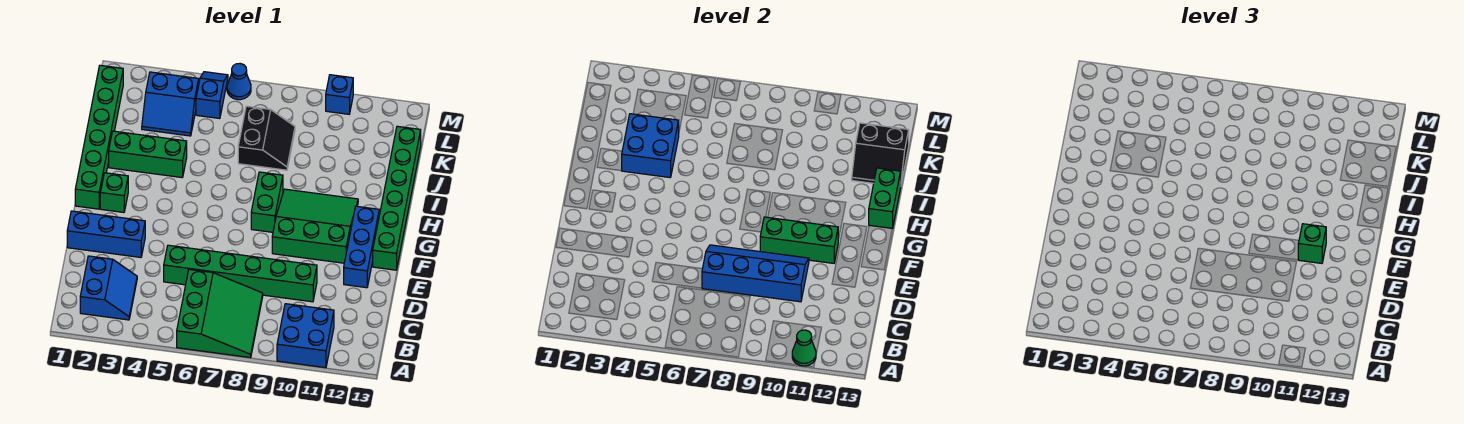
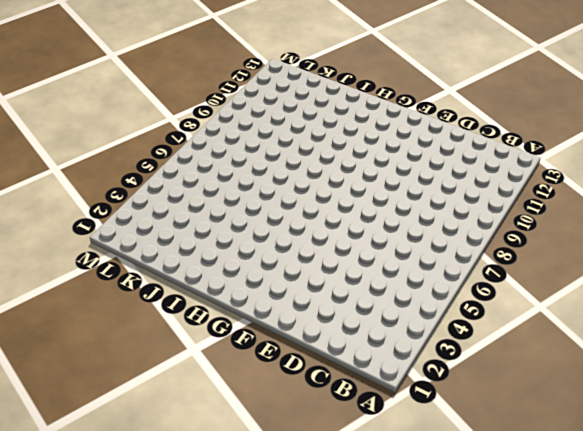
none -> green slope A6:C8 level 1 top 6
none -> blue brick A10:B11 level 1
none -> blue slope B2:C3 level 1 top 2

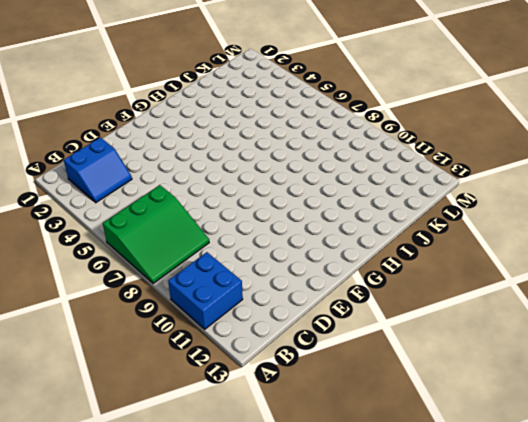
none -> green brick D5:D10 level 1
none -> blue brick E1:E3 level 1
none -> blue brick E12:G12 level 1

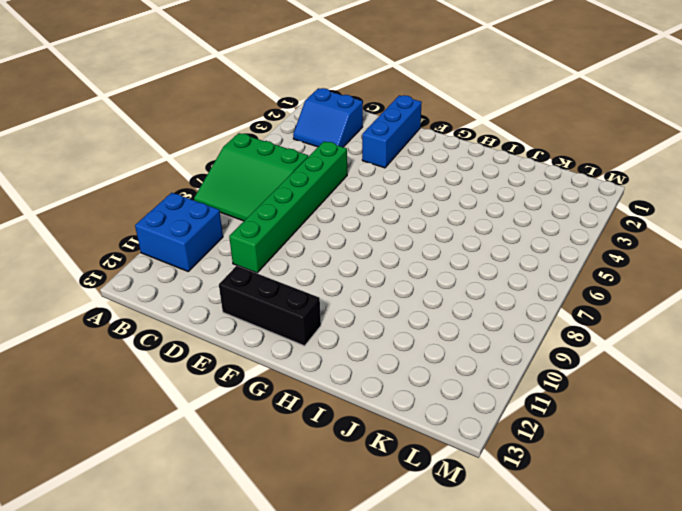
black brick E12:G12 level 1 -> blue brick E12:G12 level 1
none -> green slope F9:H11 level 1 top F
none -> green brick F13:K13 level 1
none -> green brick G1:L1 level 1

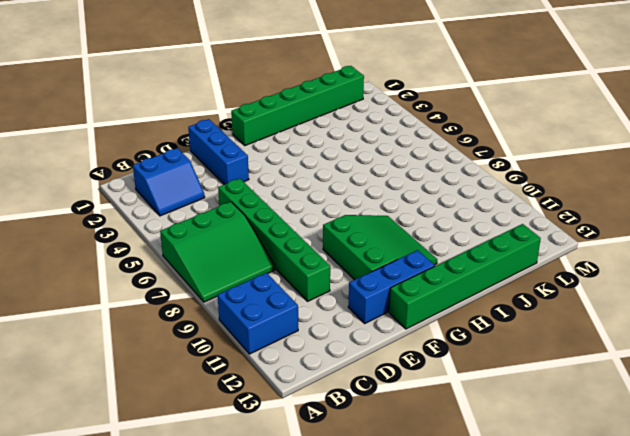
none -> green brick G2 level 1
none -> green brick G8:H8 level 1
none -> green brick I2:I4 level 1

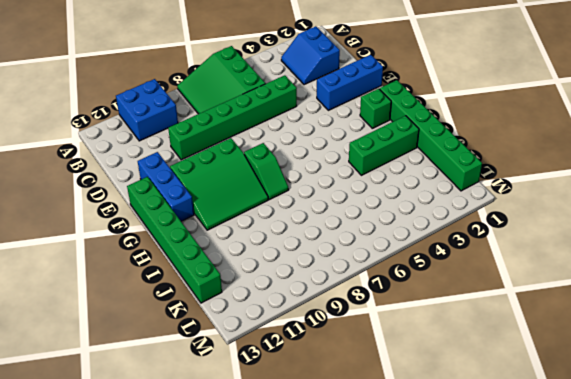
green slope G8:H8 level 1 top G -> green brick G8:H8 level 1
none -> black slope J7:K8 level 1 top 7
none -> blue slope K3:L4 level 1 top L
none -> blue slope L5:M5 level 1 top L

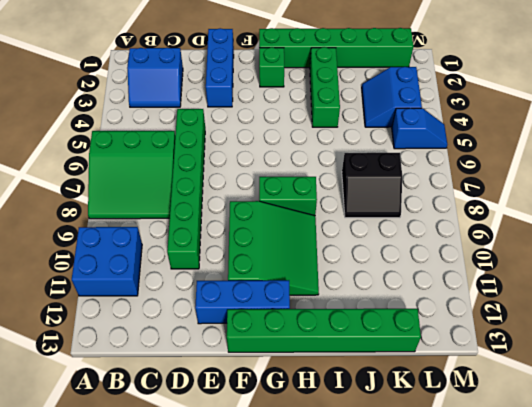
none -> blue cone M6 level 1
none -> blue brick M10 level 1
none -> green cone A11 level 2

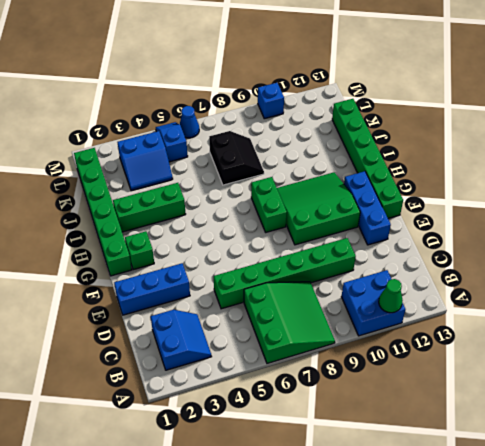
none -> blue slope D7:E10 level 2 top D
none -> green brick F9:F11 level 2
none -> green brick H13:I13 level 2

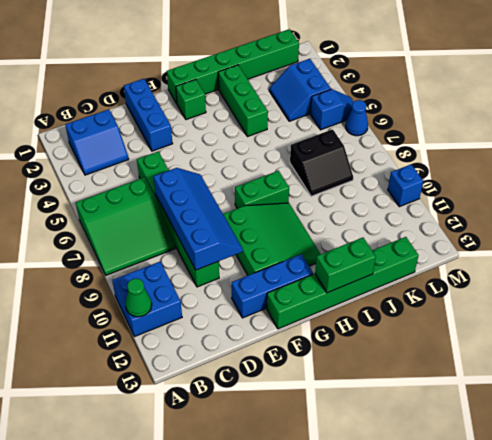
none -> green brick F9:F11 level 2
none -> blue brick I3:J4 level 2
none -> black slope J12:K13 level 2 top K

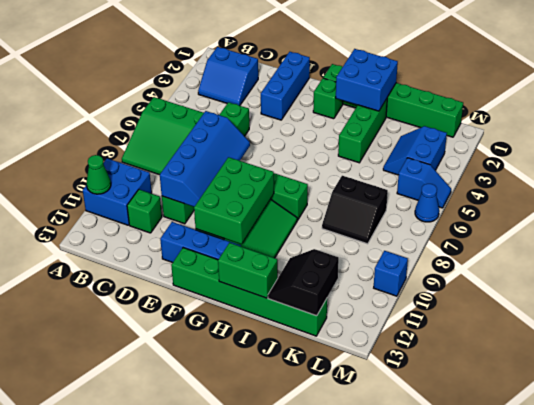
green brick C11 level 1 -> green brick F11 level 3
green brick F9:G11 level 2 -> green brick F9:F11 level 2
blue brick H1:I2 level 2 -> blue brick I3:J4 level 2

